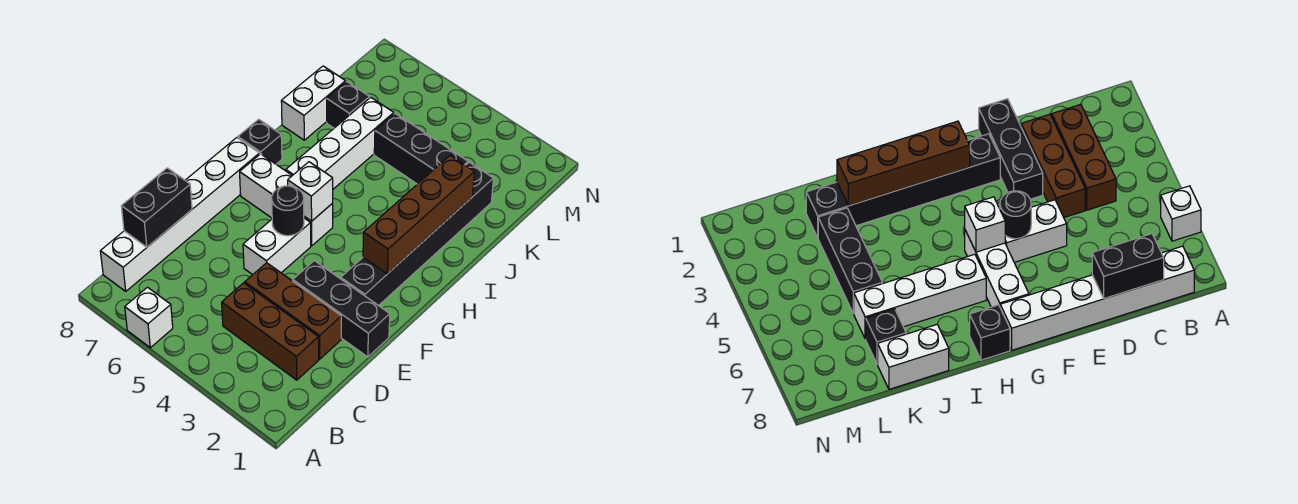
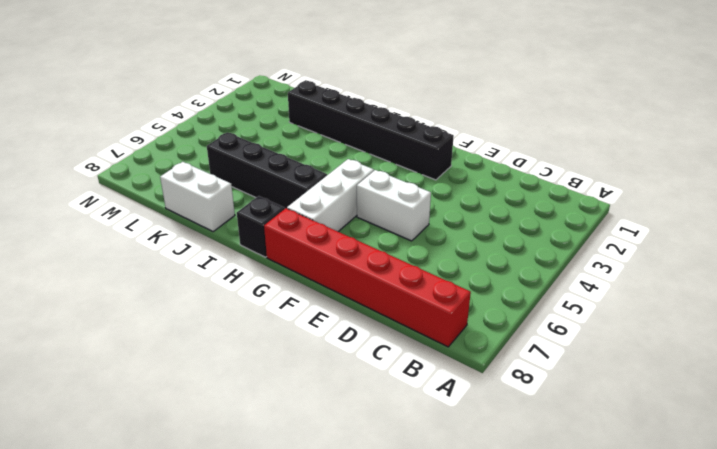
red brick B8:G8 level 1 -> white brick B8:G8 level 1
black brick H6:K6 level 1 -> white brick H6:K6 level 1
none -> white brick A6 level 1
none -> brown brick C2:C4 level 1
none -> brown brick D2:D4 level 1

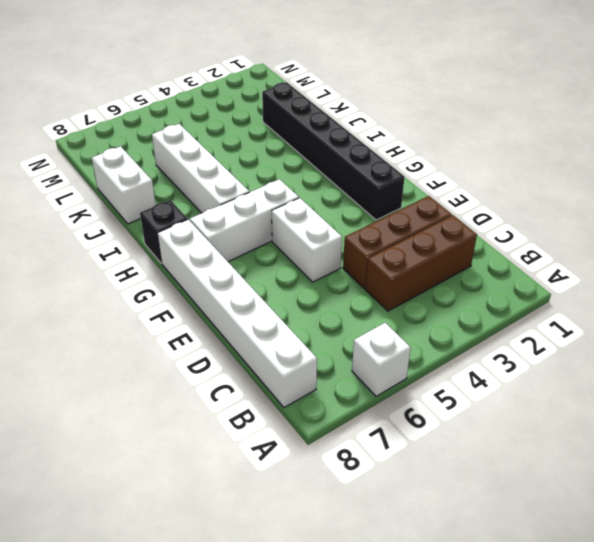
none -> black brick E1:E3 level 1
none -> black brick K3:K5 level 1
none -> black brick K7 level 1

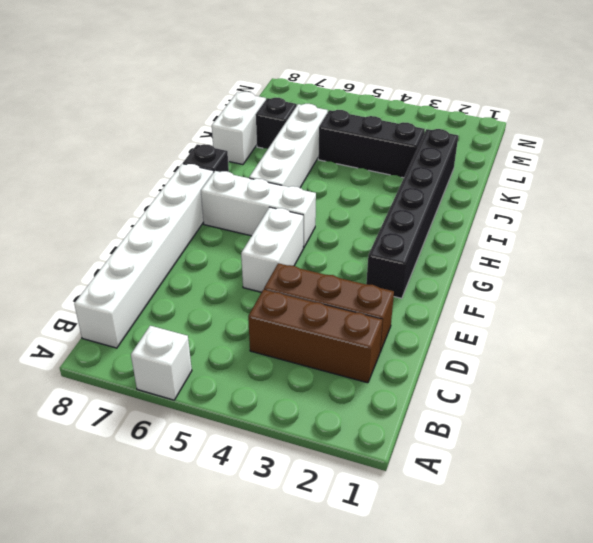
none -> black brick E1:E3 level 1
none -> black brick C8:D8 level 2
none -> black round brick F5 level 2

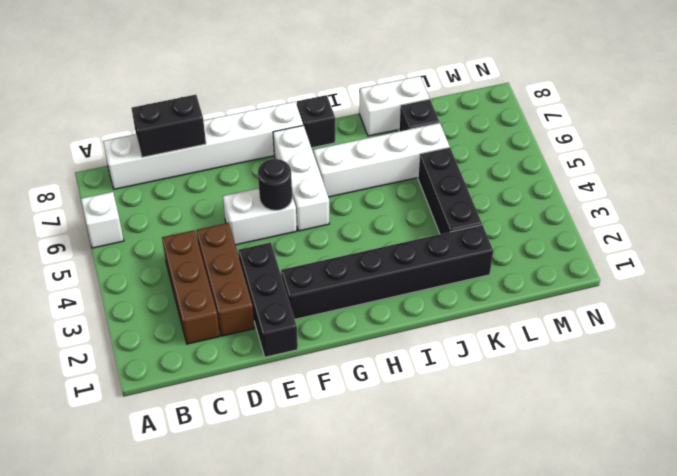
none -> brown brick G2:J2 level 2
none -> white brick G5 level 2

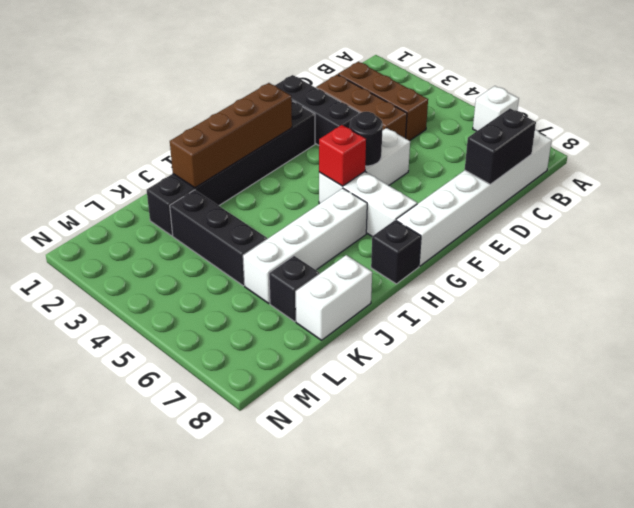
red brick G5 level 2 -> white brick G5 level 2

